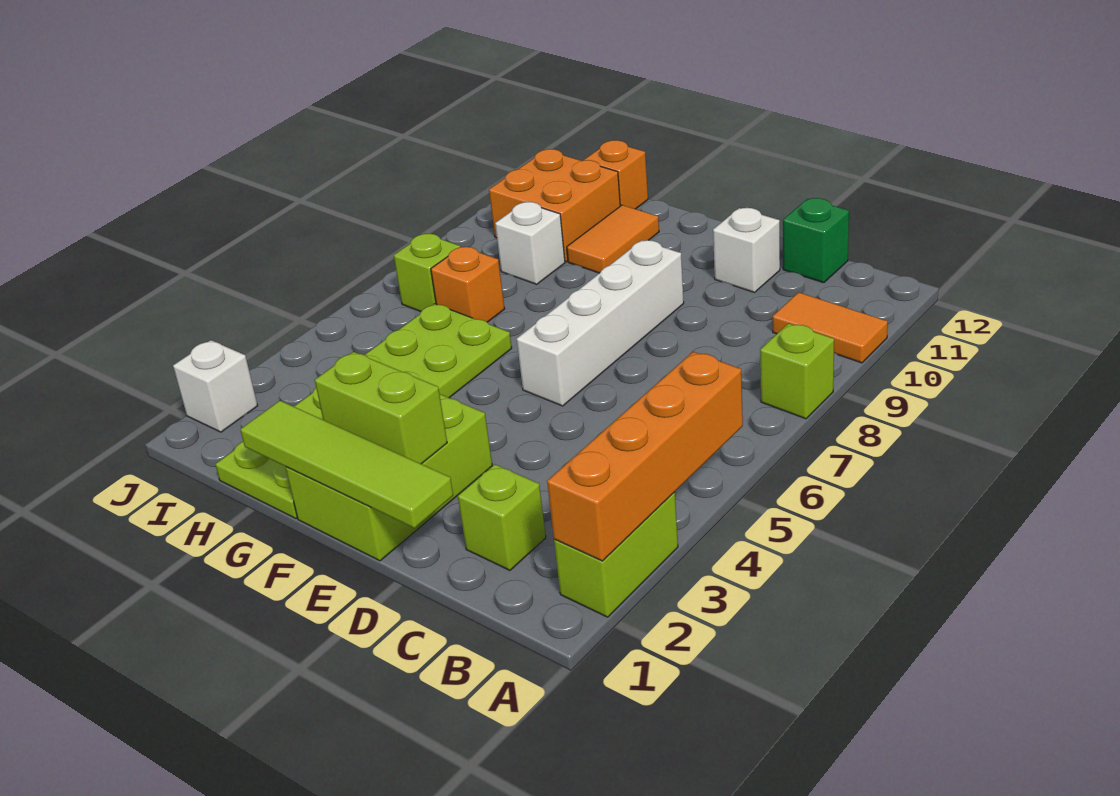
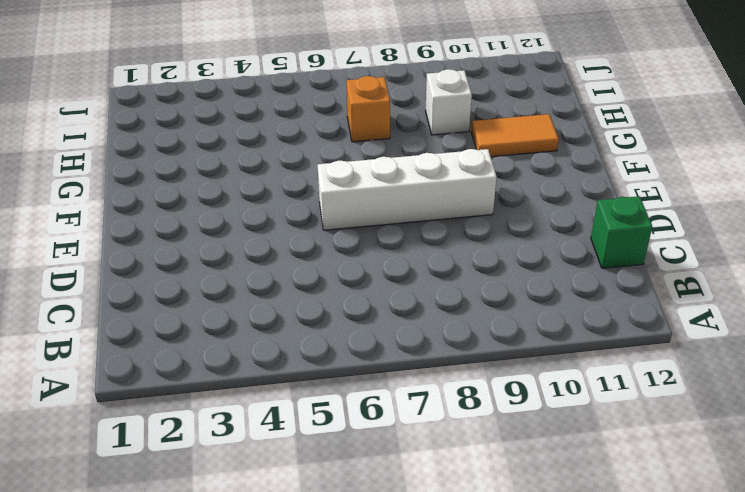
none -> lime brick A2:A3 level 1
none -> lime brick A8 level 1
none -> orange tile A10:B10 level 1

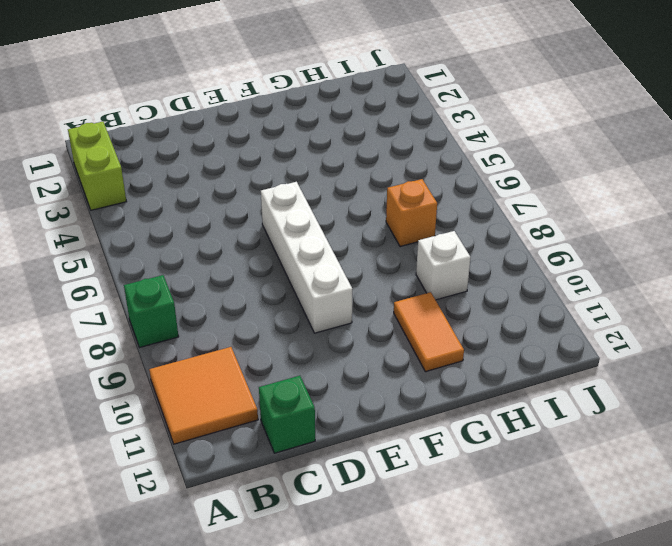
green brick A8 level 1 -> lime brick A8 level 1
orange tile A10:B11 level 1 -> orange tile A10:B10 level 1
none -> lime brick C2 level 1
none -> white brick D11 level 1
none -> lime brick E1:F3 level 1

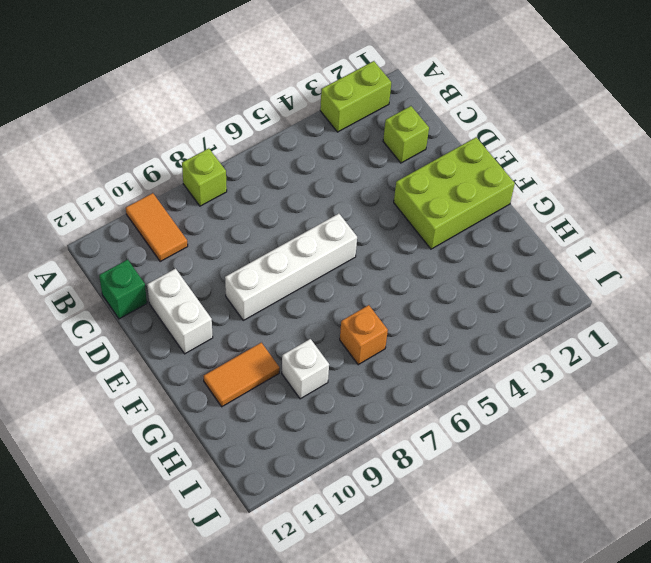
white brick D11:E11 level 1 -> white brick D11 level 1
none -> lime plate G1:H6 level 1
none -> orange brick H10:I11 level 1
none -> orange brick H12 level 1

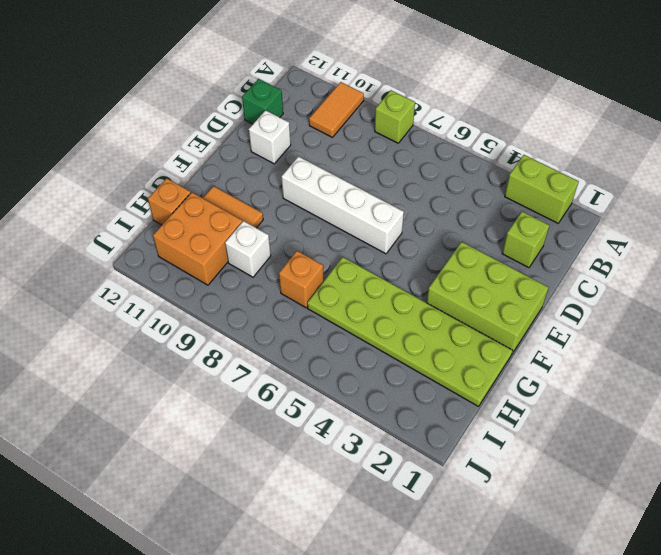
none -> lime brick I7 level 1
none -> white brick J2 level 1
none -> orange brick A2:A5 level 2

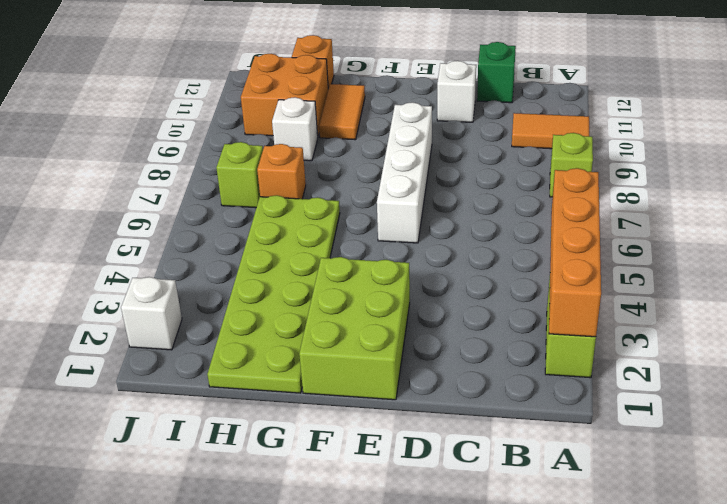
none -> lime brick C2 level 1
none -> lime tile D1:G1 level 2
none -> lime brick E2:F2 level 2

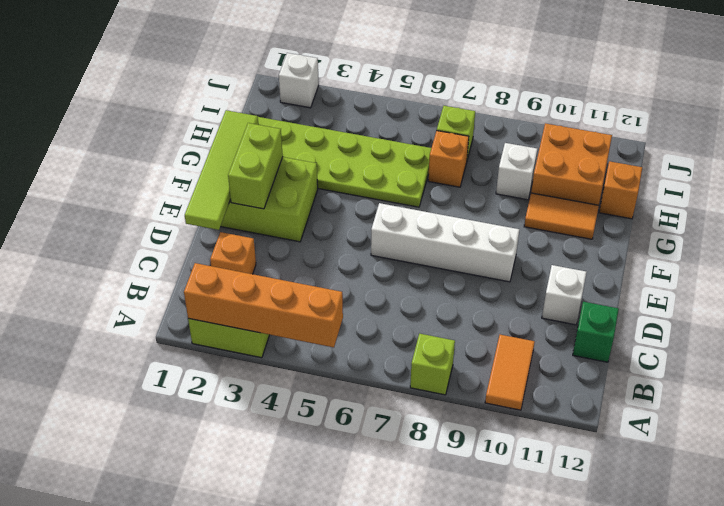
orange brick C2 level 1 -> lime brick C2 level 1

